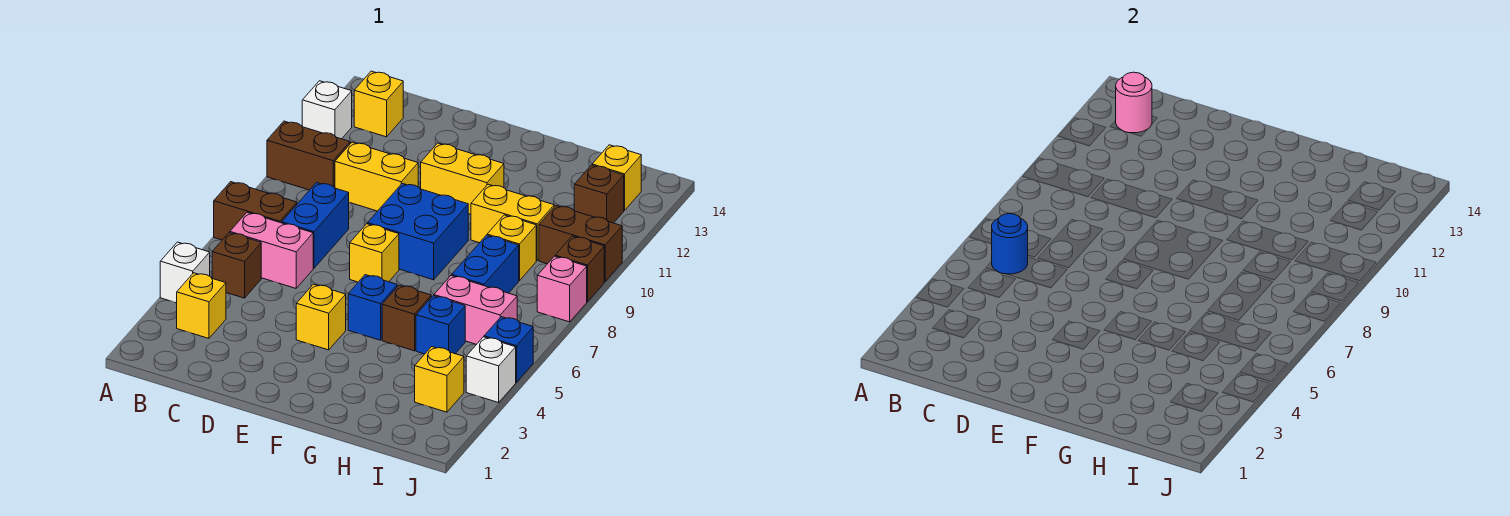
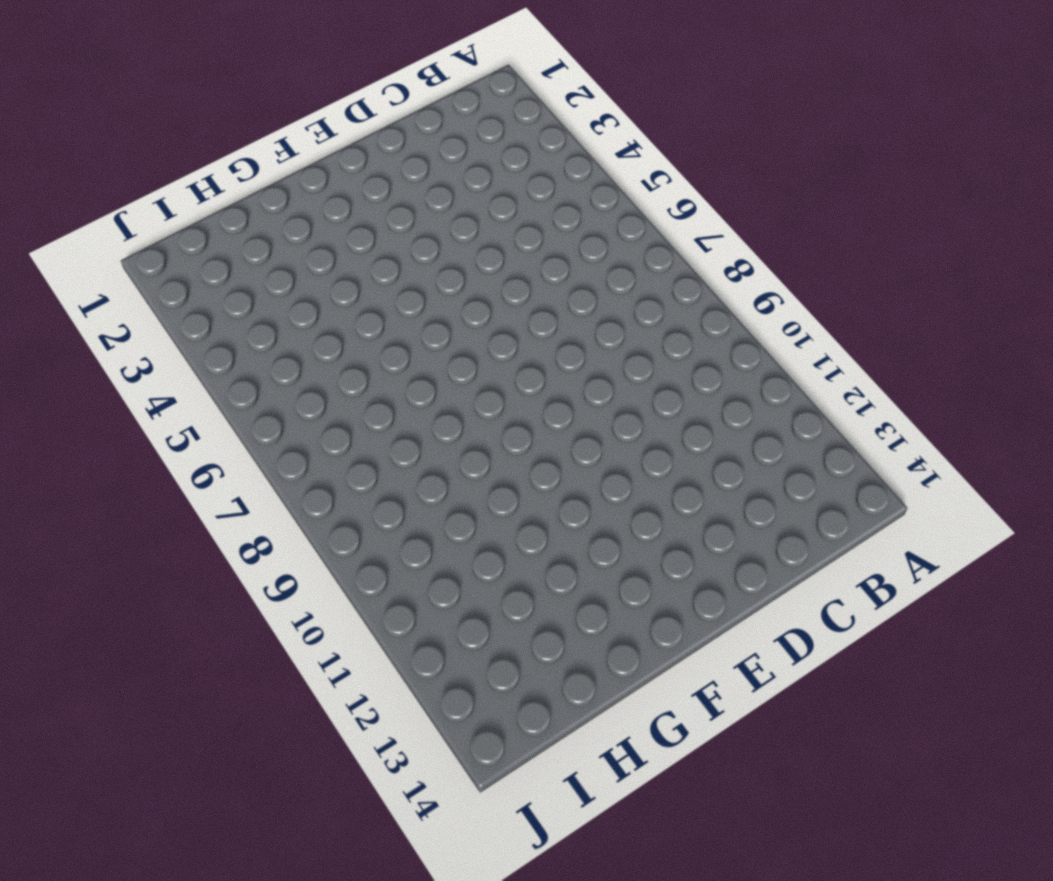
none -> white brick A4 level 1
none -> brown brick A7:B7 level 1
none -> brown brick A10:B10 level 1
none -> white brick A12 level 1

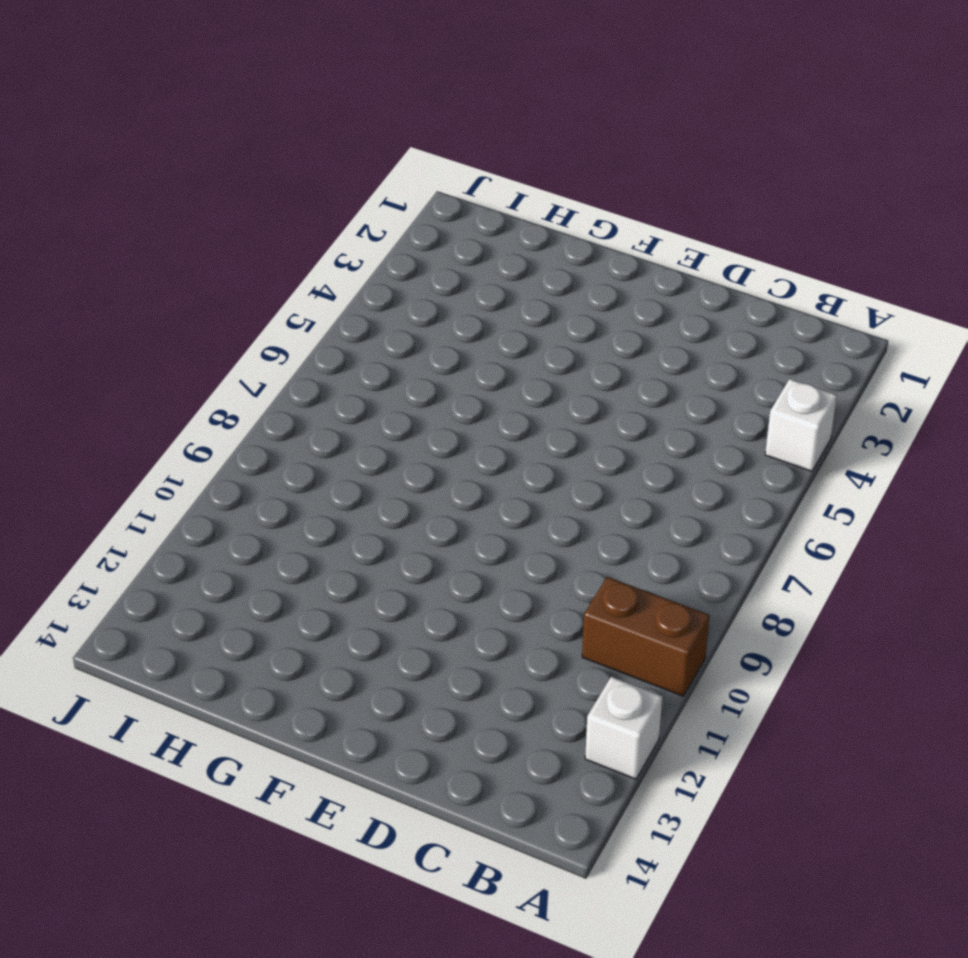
none -> brown brick A7:B7 level 1
none -> yellow brick B3 level 1
none -> brown brick B5 level 1
none -> pink brick B6:C6 level 1

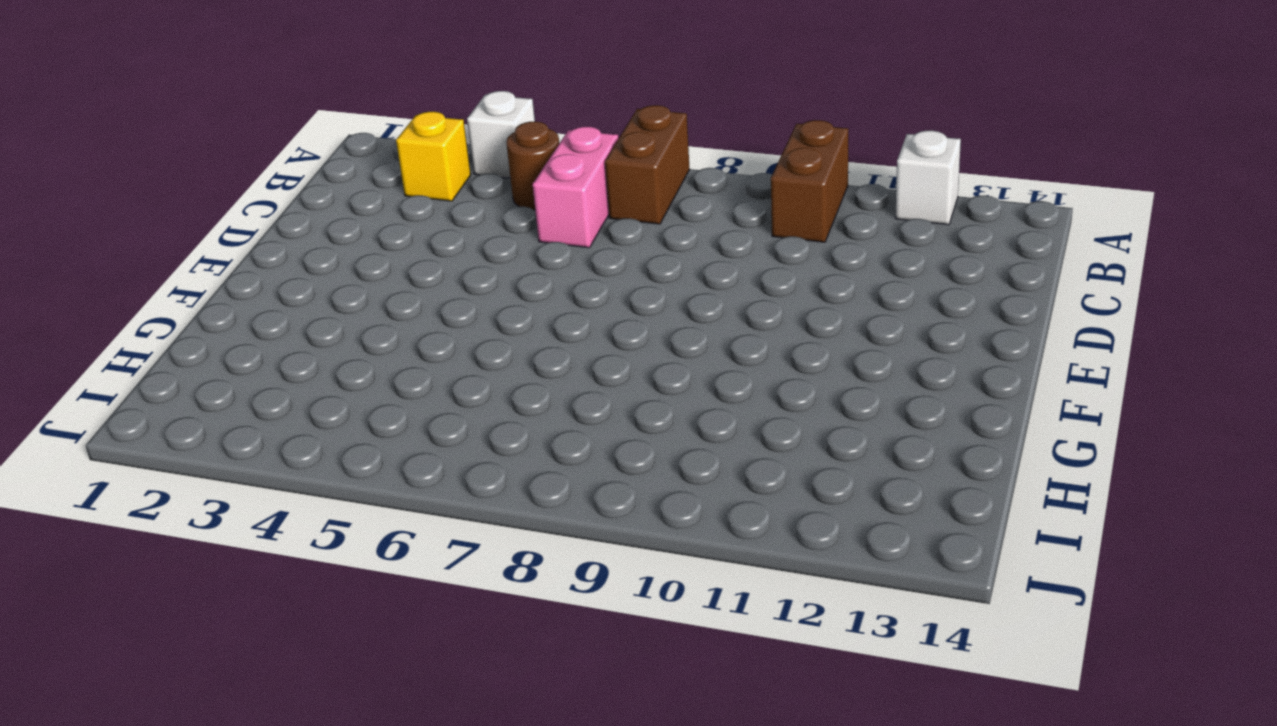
brown round brick B5 level 1 -> brown brick B5 level 1
none -> yellow brick B13 level 1
none -> blue brick C7:C8 level 1
none -> yellow brick C10:D10 level 1
none -> yellow brick E4 level 1

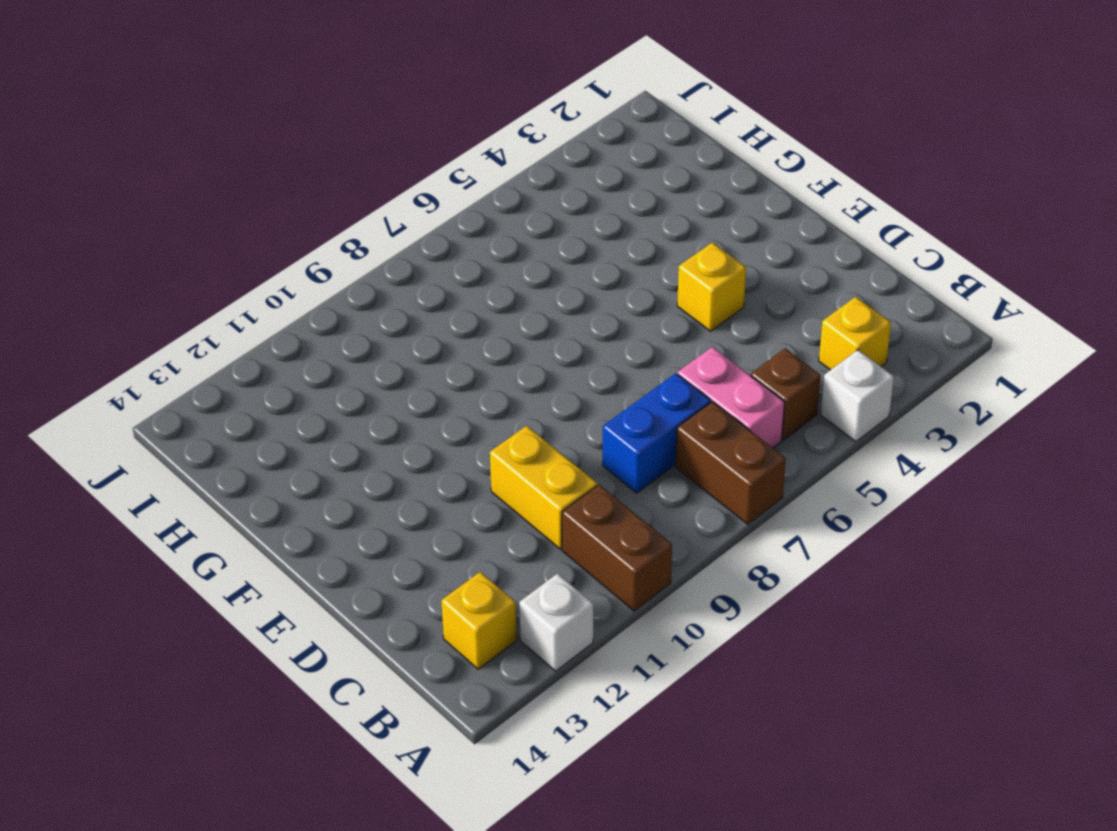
none -> yellow brick E7 level 1
none -> blue brick E8:F9 level 1
none -> yellow brick E11:F11 level 1
none -> blue brick F5 level 1

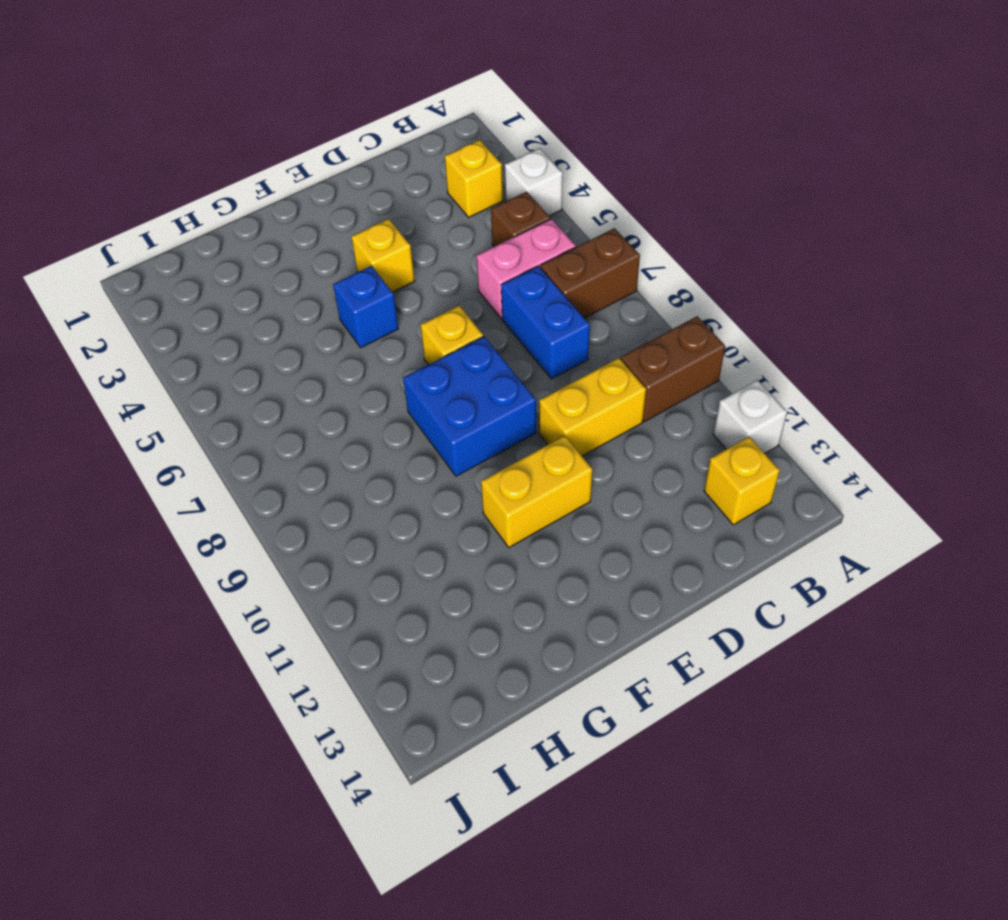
none -> brown brick G5 level 1
none -> yellow brick G10:H10 level 1
none -> blue brick H5 level 1
none -> pink brick H6:I6 level 1

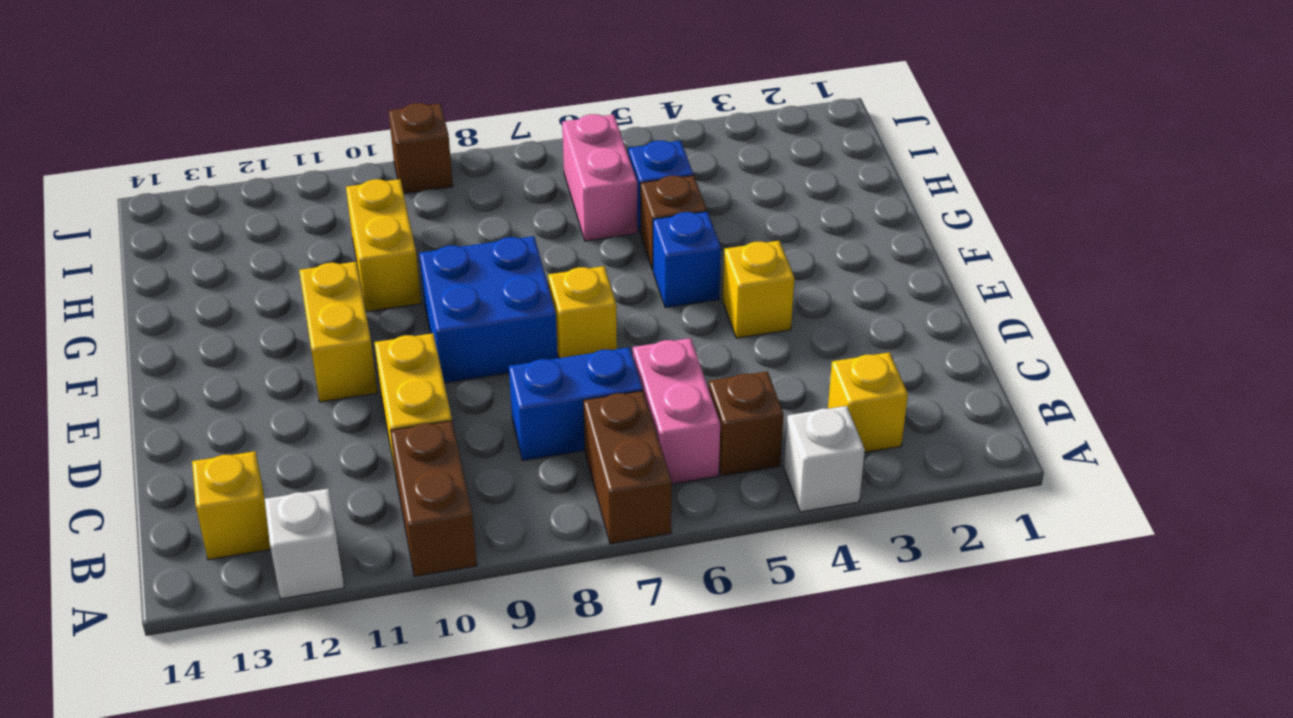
none -> blue brick H7:H8 level 1
none -> yellow brick H9 level 1
none -> yellow brick I3 level 1
none -> brown brick I10:J10 level 1

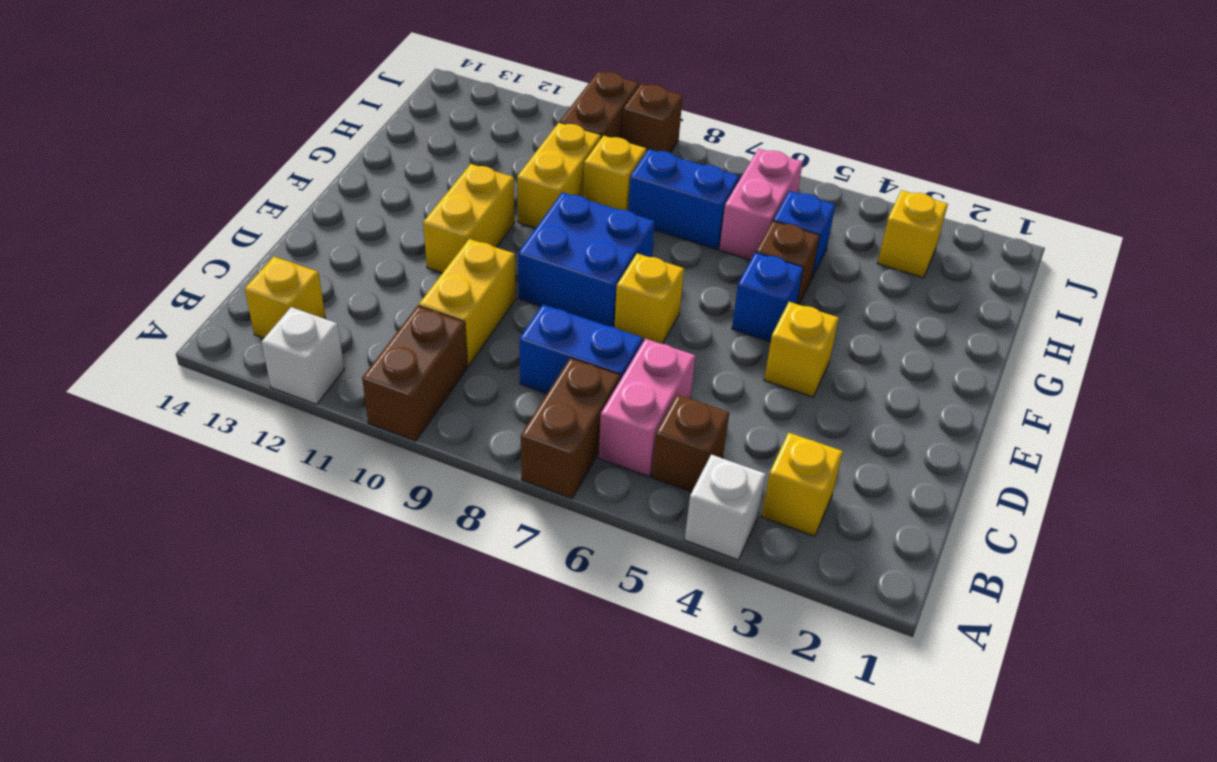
none -> brown brick I12 level 1
none -> yellow brick I13 level 1
none -> white brick J4 level 1
none -> blue brick J5 level 1

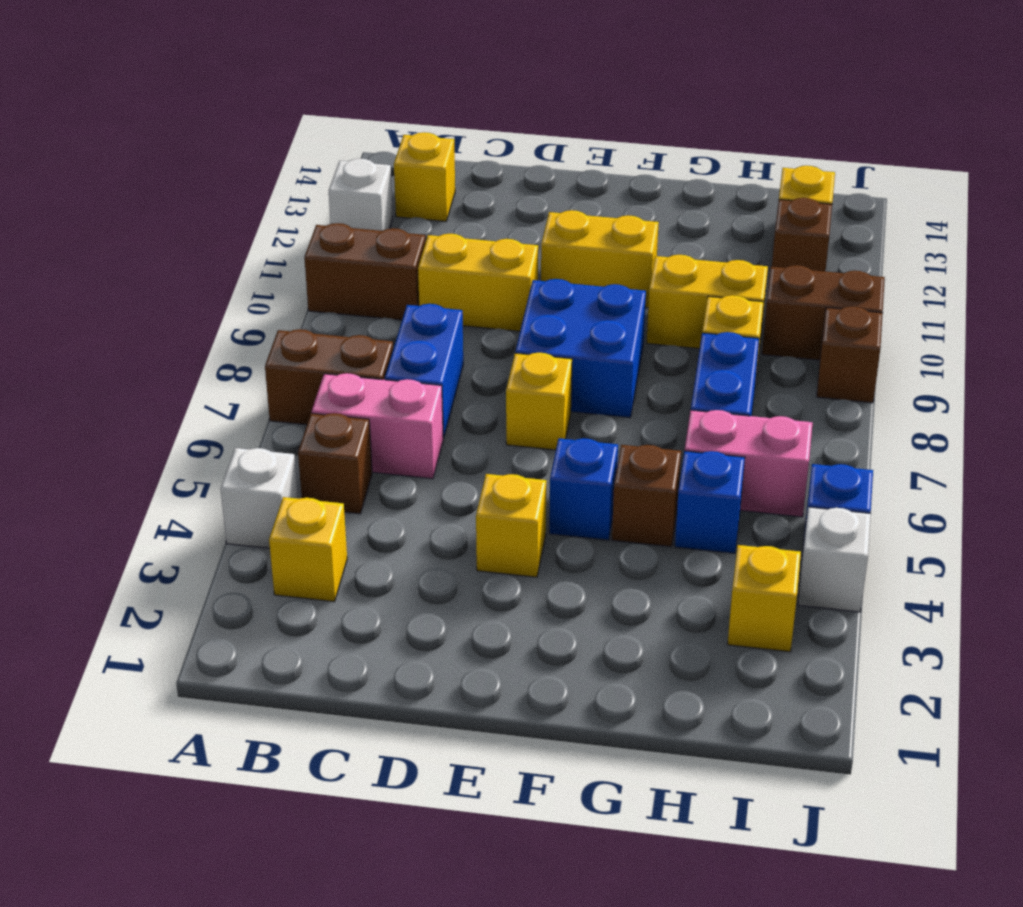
none -> pink brick J8 level 1
none -> blue round brick B6 level 2
none -> pink round brick B13 level 2

